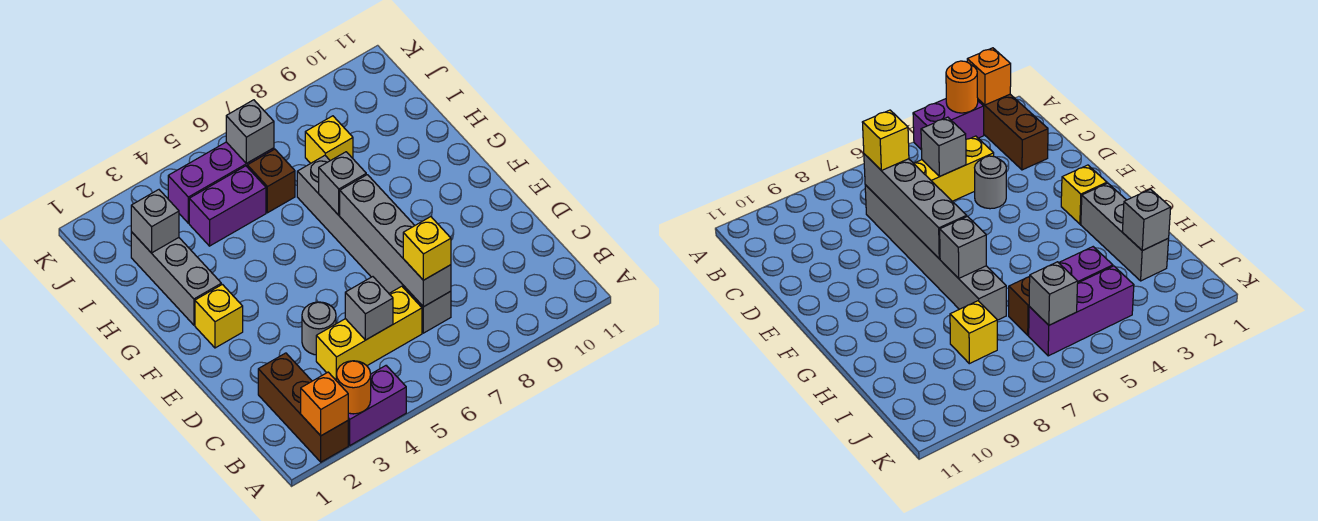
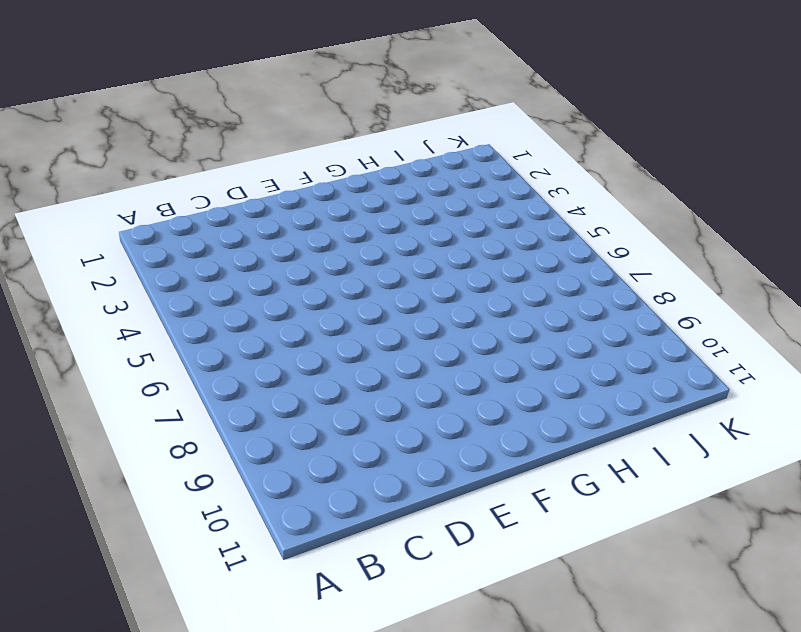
none -> brown brick A2:C2 level 1
none -> purple brick A3:A4 level 1
none -> yellow brick C4:C6 level 1

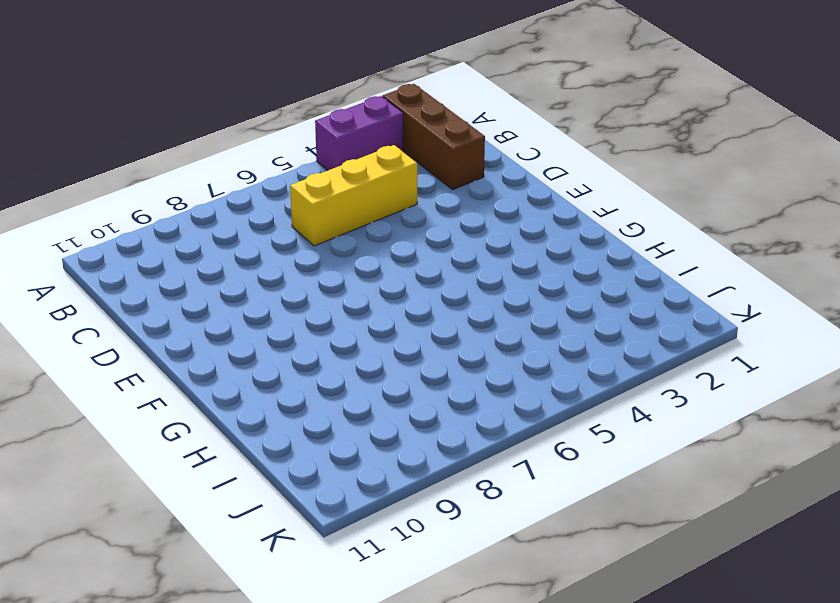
none -> grey brick C7:H7 level 1
none -> grey round brick D4 level 1
none -> yellow brick F2 level 1

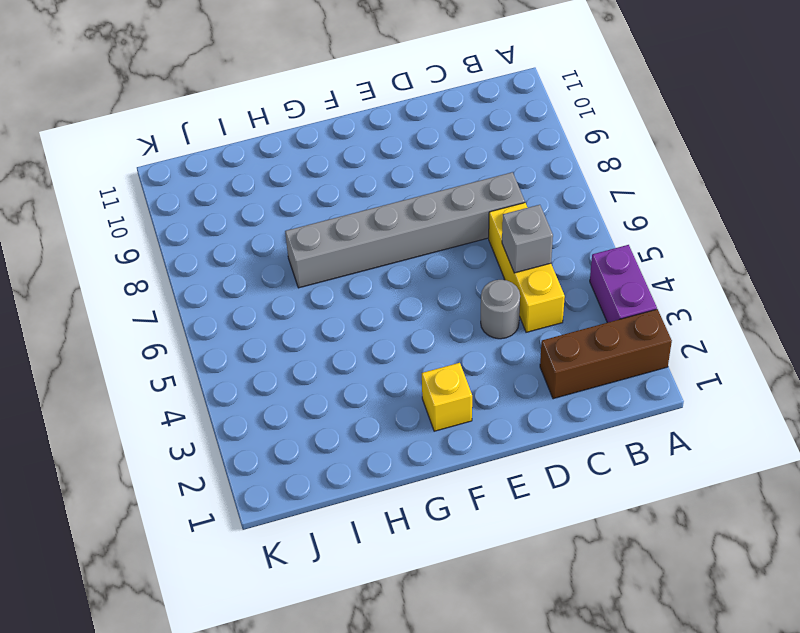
none -> grey brick G2:I2 level 1
none -> purple brick I4:I5 level 1
none -> brown brick I6 level 1

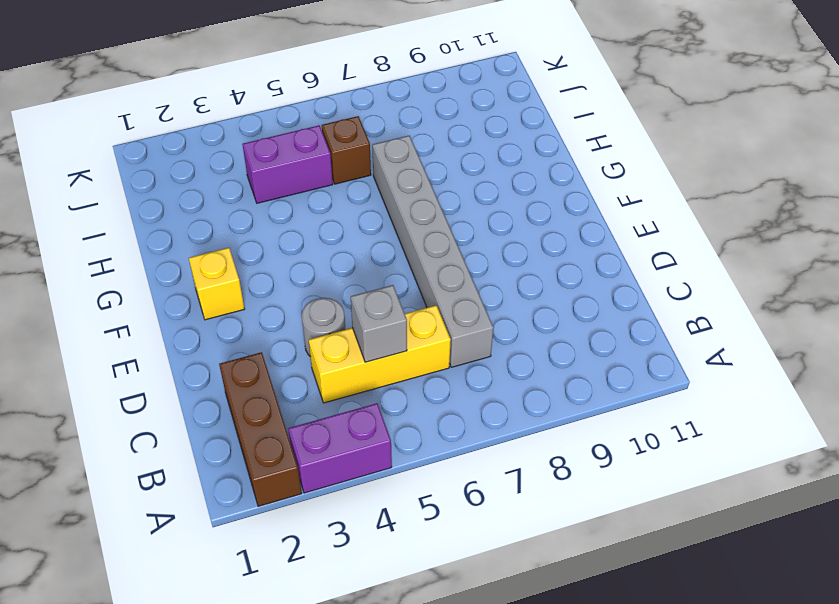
none -> grey brick G2:I2 level 1
none -> yellow brick I8 level 1
none -> purple brick J4:J6 level 1

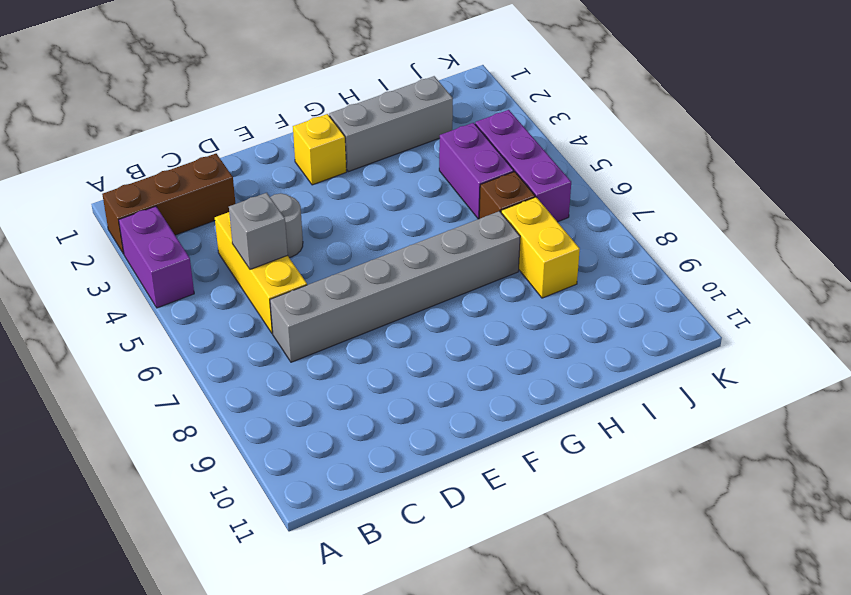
yellow brick I7:I8 level 1 -> yellow brick I8 level 1
none -> orange brick A2 level 2
none -> orange round brick A3 level 2
none -> grey brick C7:F7 level 2

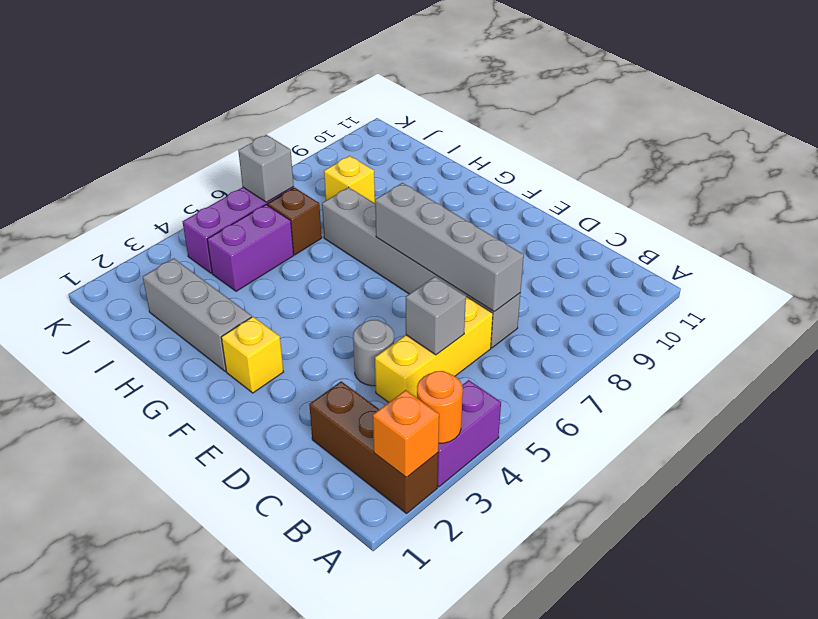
none -> grey brick G7 level 2
none -> grey brick I2 level 2
none -> yellow brick C7 level 3

